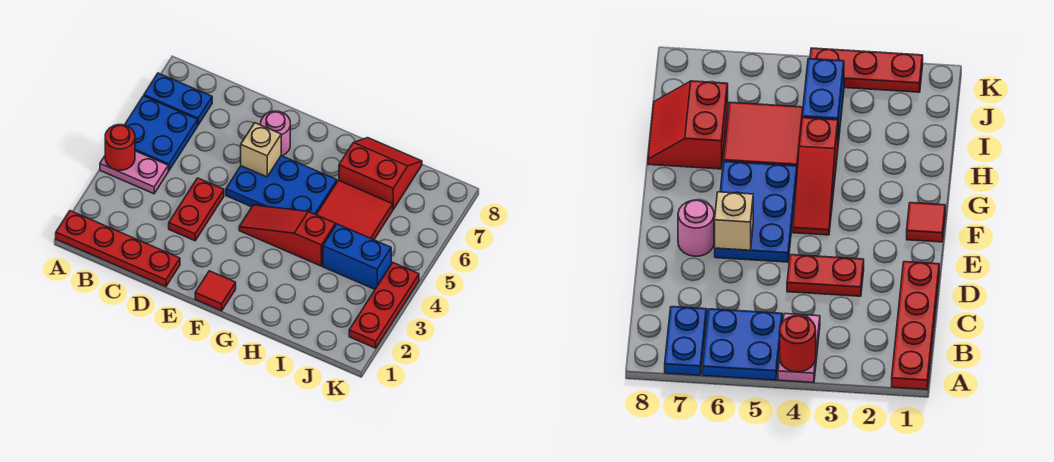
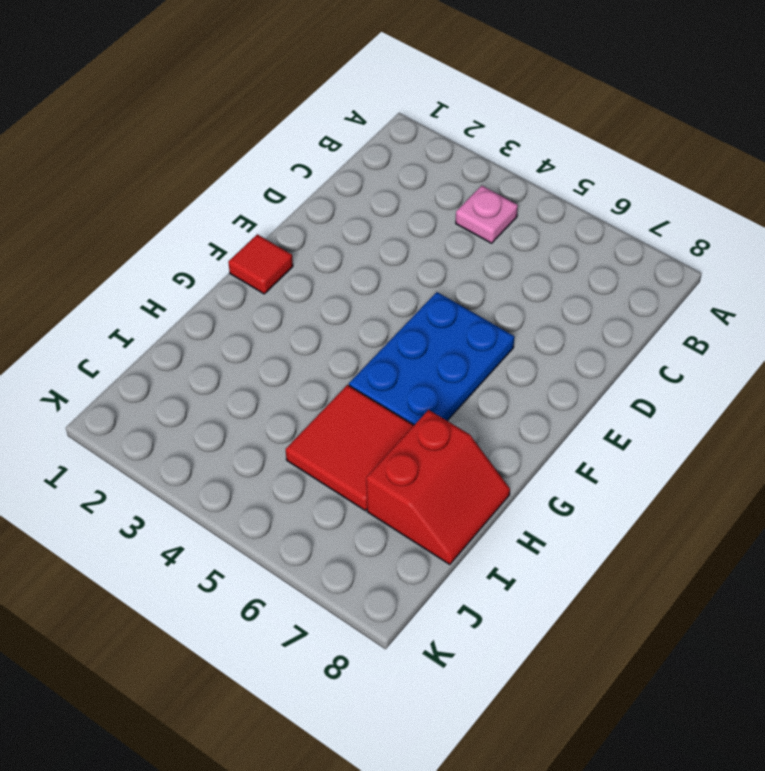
pink plate B4 level 1 -> pink plate A4:B4 level 1
none -> red plate A1:D1 level 1
none -> blue plate A5:B6 level 1
none -> blue plate A7:B7 level 1

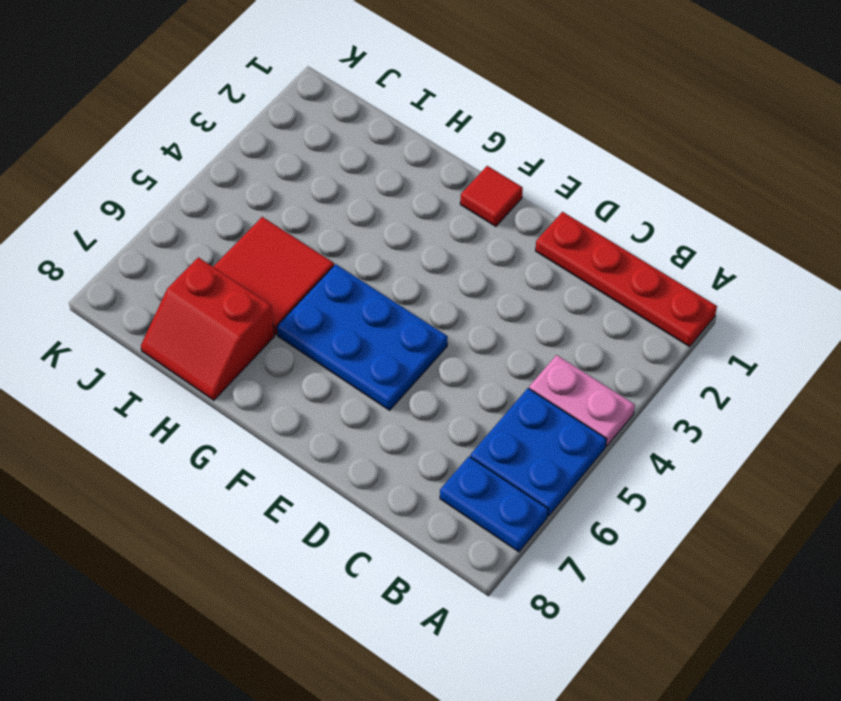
none -> red plate D3:D4 level 1
none -> pink round brick E7 level 1
none -> red slope F4:H4 level 1 top H

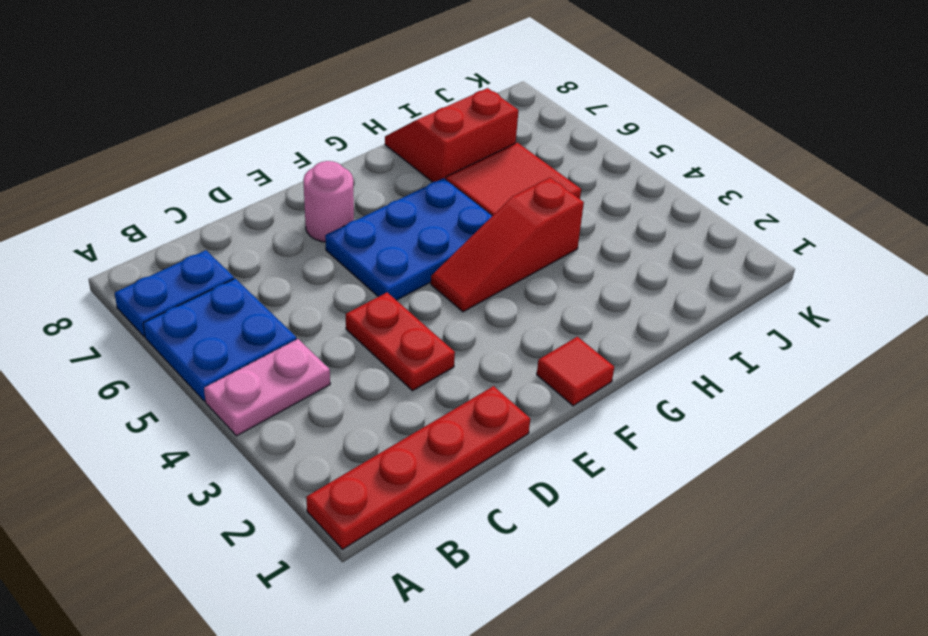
none -> blue brick I4:J4 level 1
none -> red plate K2:K4 level 1
none -> red round brick A4 level 2

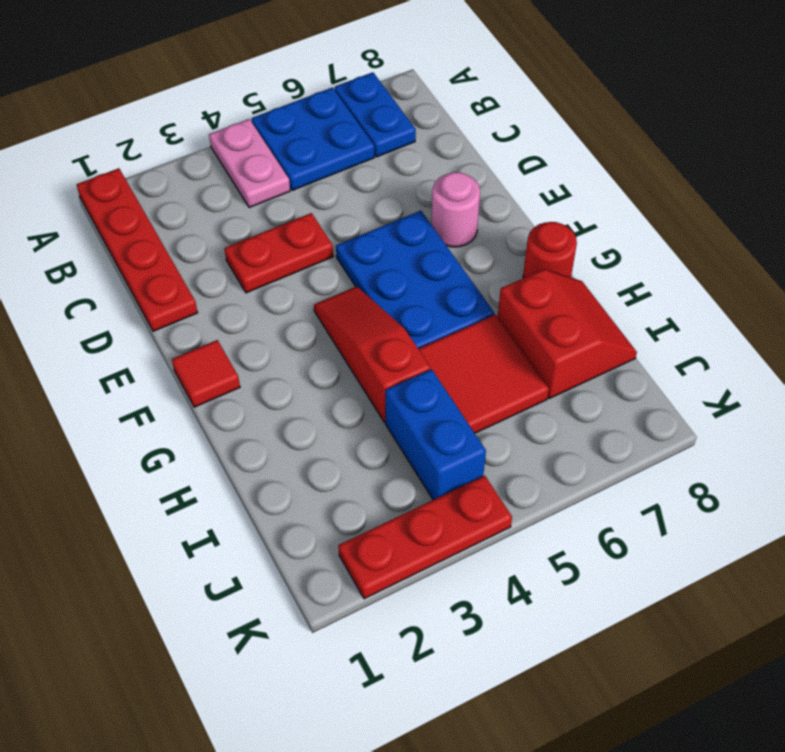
red round brick G8 level 1 -> red round brick A4 level 2
none -> tan brick E6 level 2

